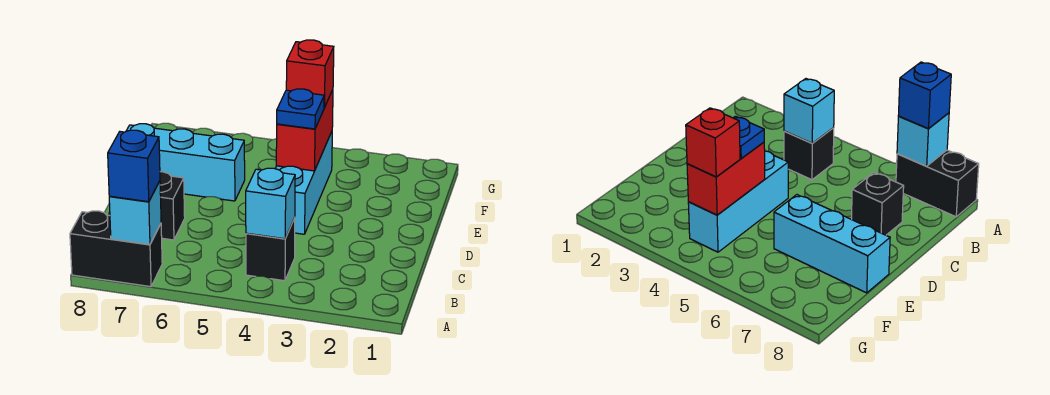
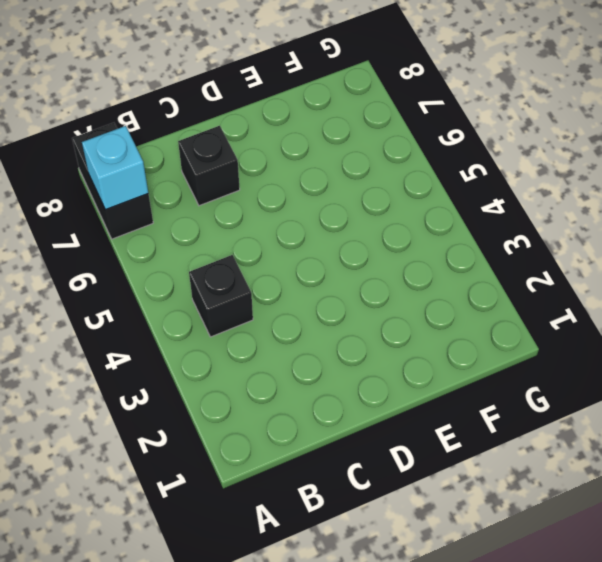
none -> cyan brick D4:F4 level 1
none -> cyan brick E6:E8 level 1

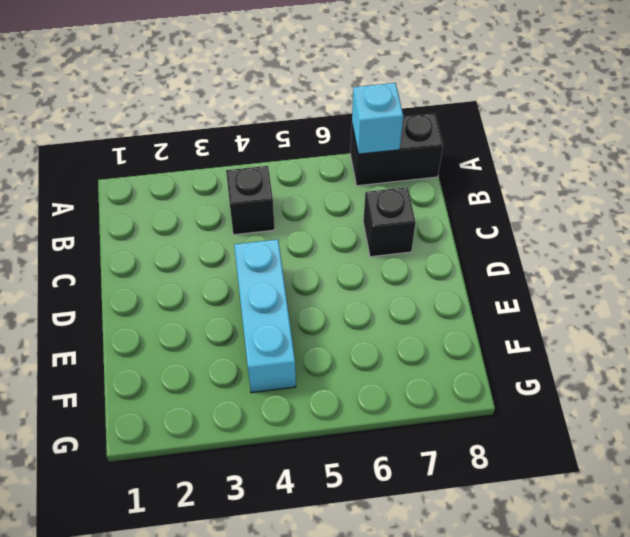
none -> cyan brick E6:E8 level 1
none -> cyan brick B4 level 2

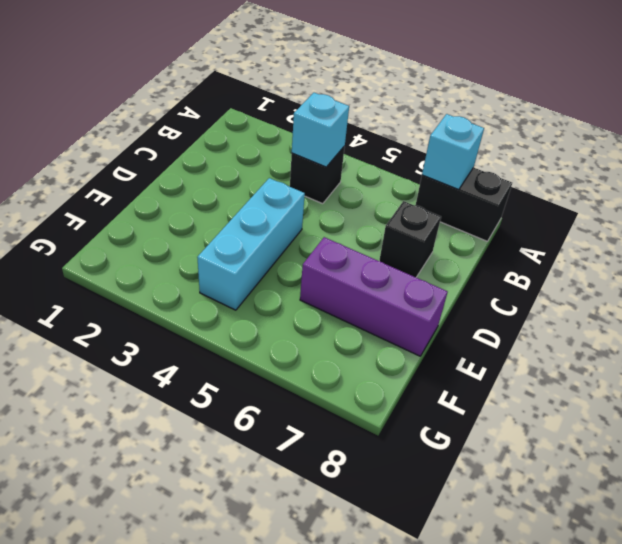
purple brick E6:E8 level 1 -> cyan brick E6:E8 level 1
none -> red brick E4:F4 level 2
none -> blue brick A7 level 3

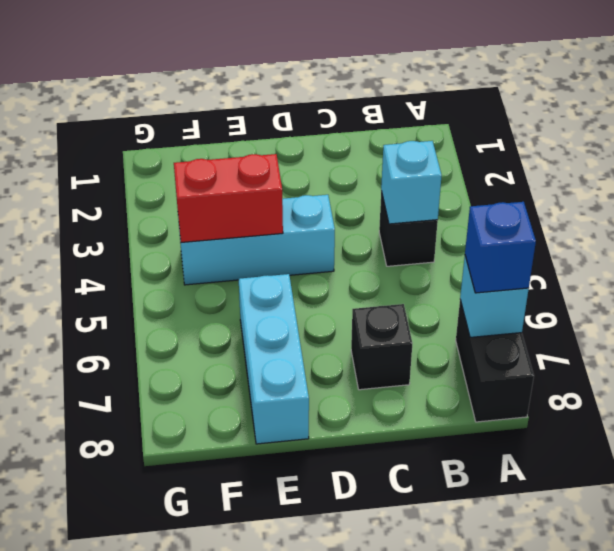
none -> blue plate E4 level 3
none -> red brick F4 level 3

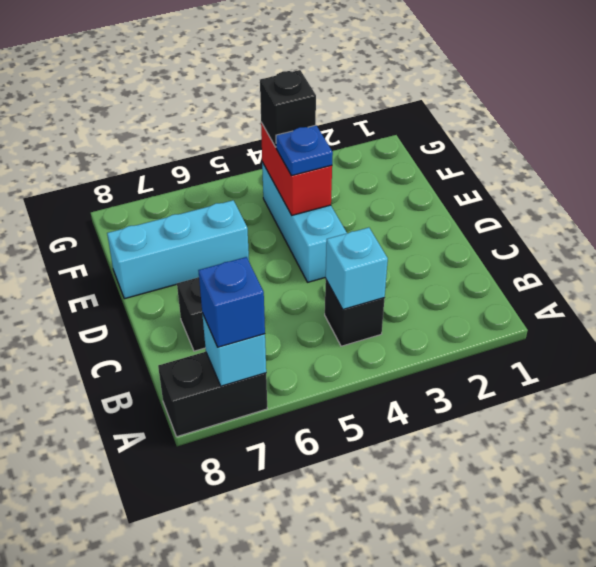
black brick F4 level 3 -> red brick F4 level 3

